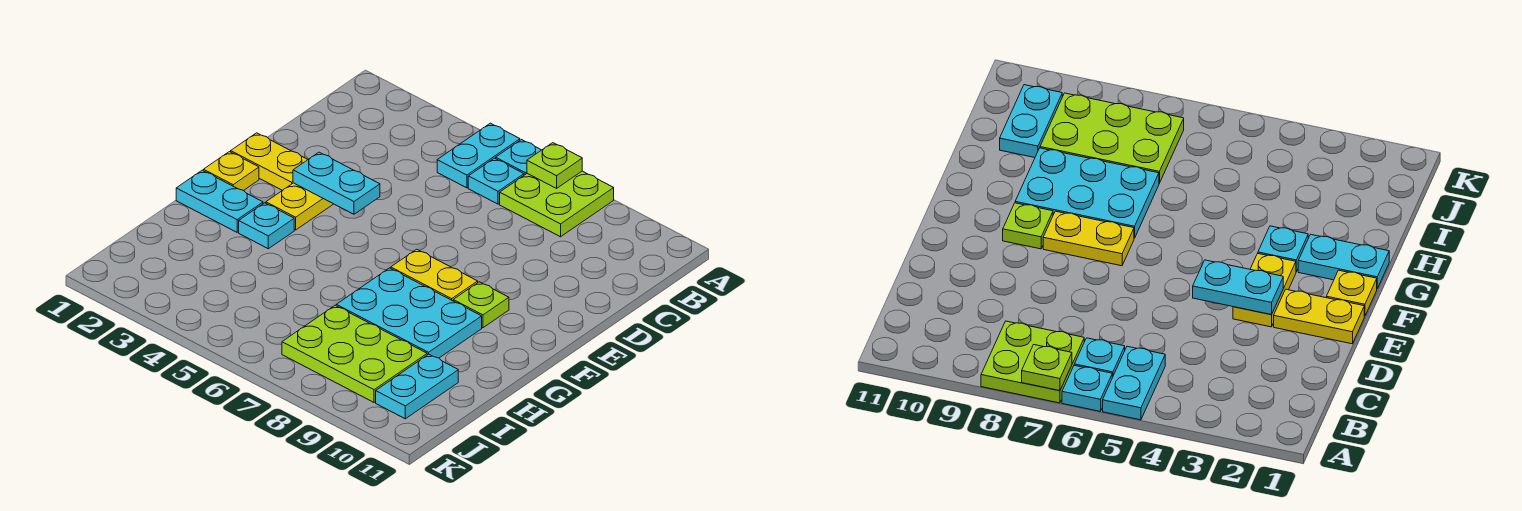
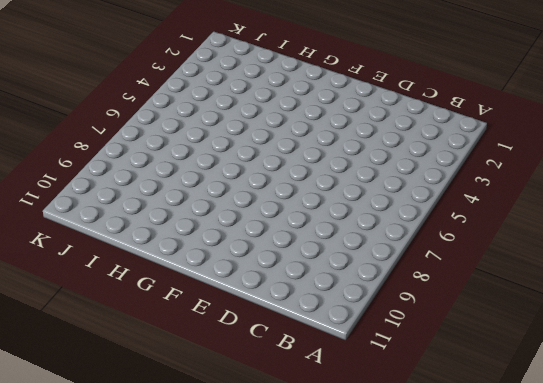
none -> cyan plate A5:B5 level 1
none -> cyan plate A6 level 1
none -> lime plate A7:B8 level 1

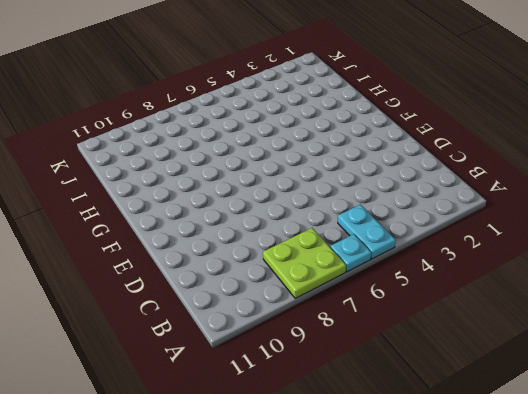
none -> cyan plate B6 level 1
none -> yellow plate E1:E2 level 1
none -> yellow plate E3:F3 level 1

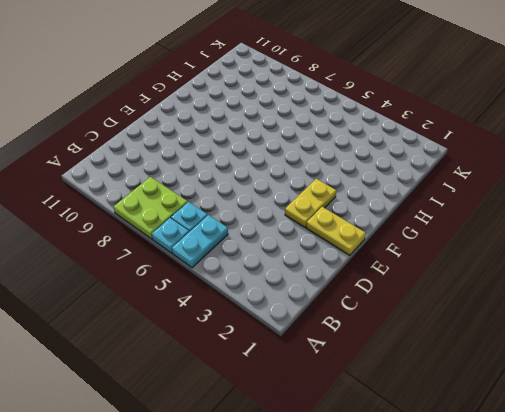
none -> yellow plate F1 level 1
none -> yellow plate F7:F8 level 1
none -> lime plate F9 level 1

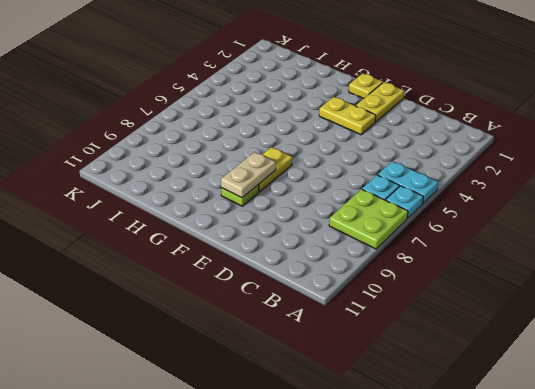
tan plate F8:F9 level 2 -> none
none -> cyan plate G1:G2 level 1
none -> cyan plate G3 level 1
none -> cyan plate G7:H9 level 1

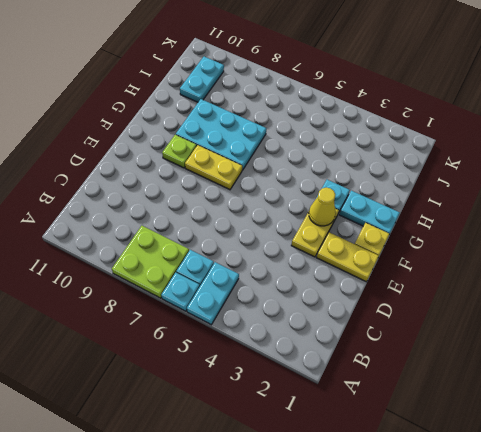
yellow cone F3 level 2 -> none
none -> lime plate I7:J9 level 1
none -> lime plate A7 level 2
none -> cyan plate E3:E4 level 2

